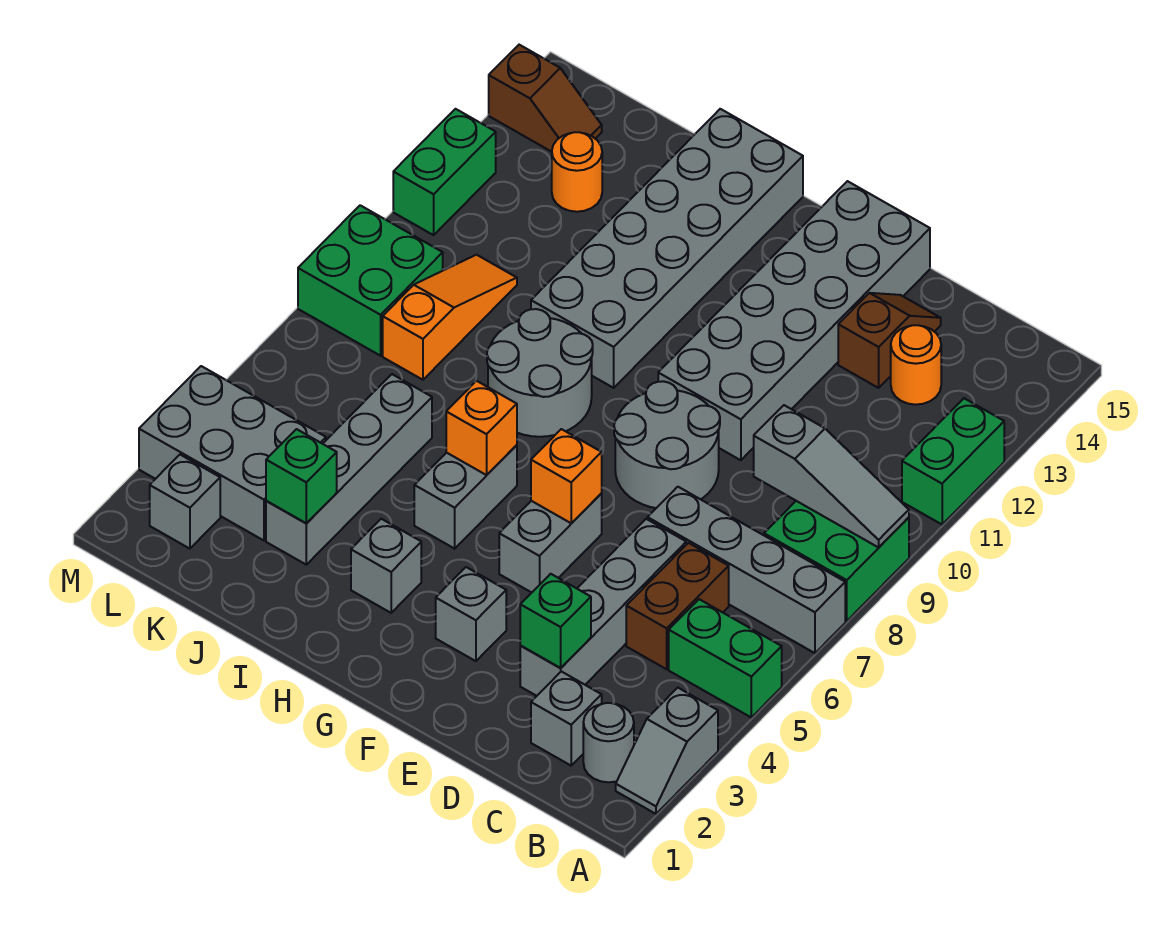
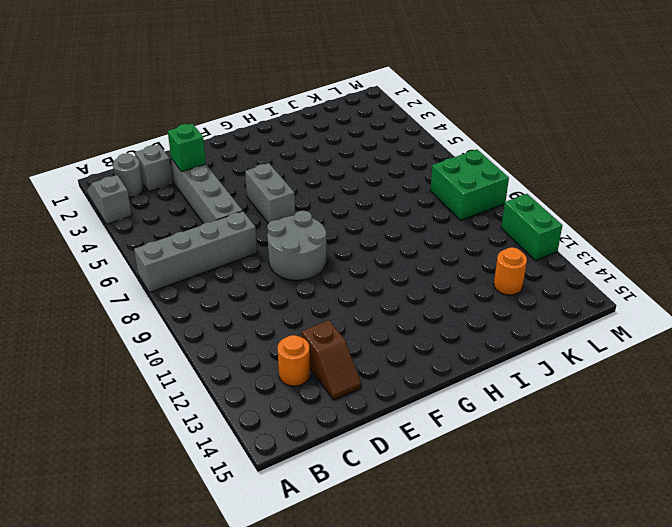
none -> green brick A5:B5 level 1
none -> green brick A8:B9 level 1
none -> green brick A11:A12 level 1
none -> brown brick C5:C6 level 1

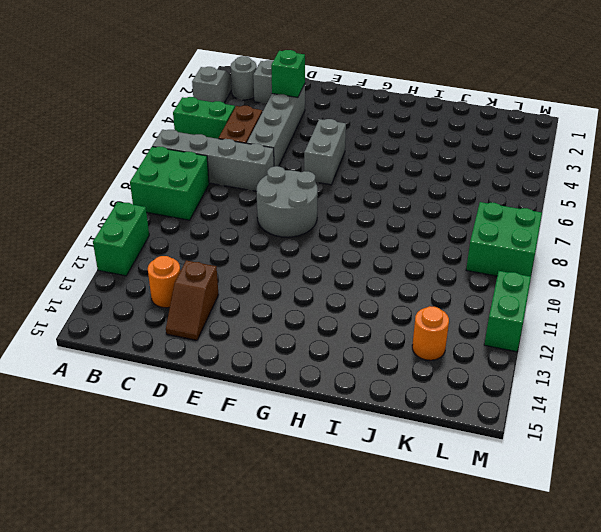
none -> grey brick E10:F15 level 1
none -> grey brick F3 level 1
none -> grey brick H3 level 1
none -> grey brick H5:H6 level 1

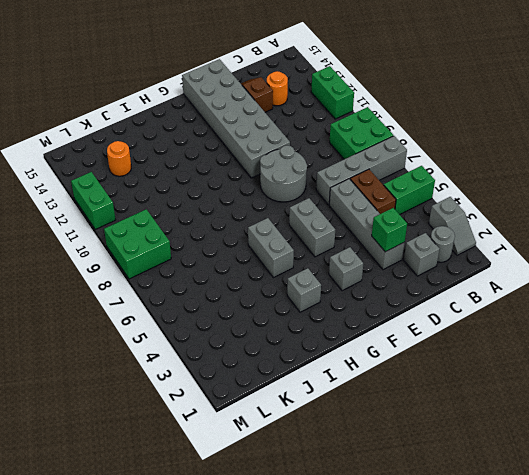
none -> grey round brick H8:I9 level 1
none -> grey brick H10:I15 level 1
none -> grey brick J3:J6 level 1
none -> grey brick K3:M4 level 1

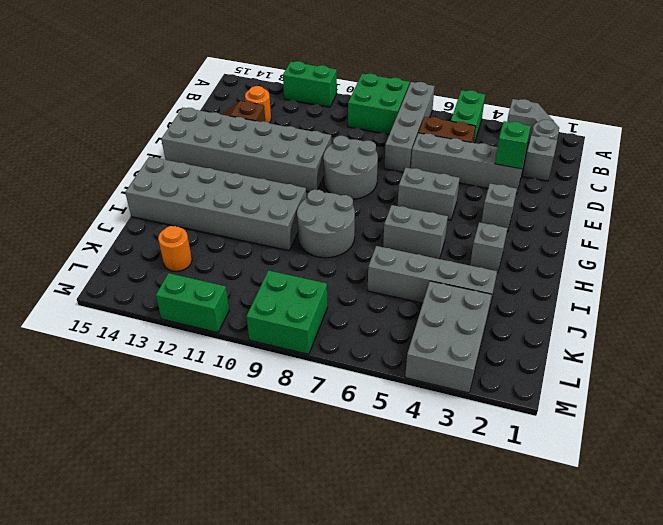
none -> orange slope K8:K10 level 1 top 8
none -> grey brick L2 level 1
none -> brown slope L14:M14 level 1 top M
none -> grey slope A9:C9 level 2 top C

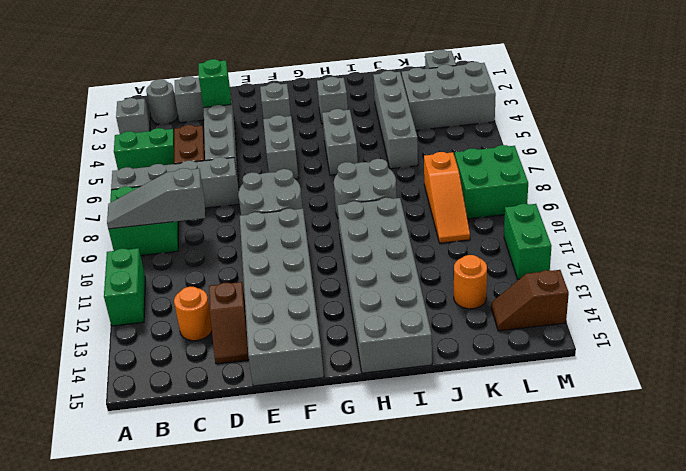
none -> orange brick F6 level 2
none -> orange brick H6 level 2
none -> green brick J3 level 2

